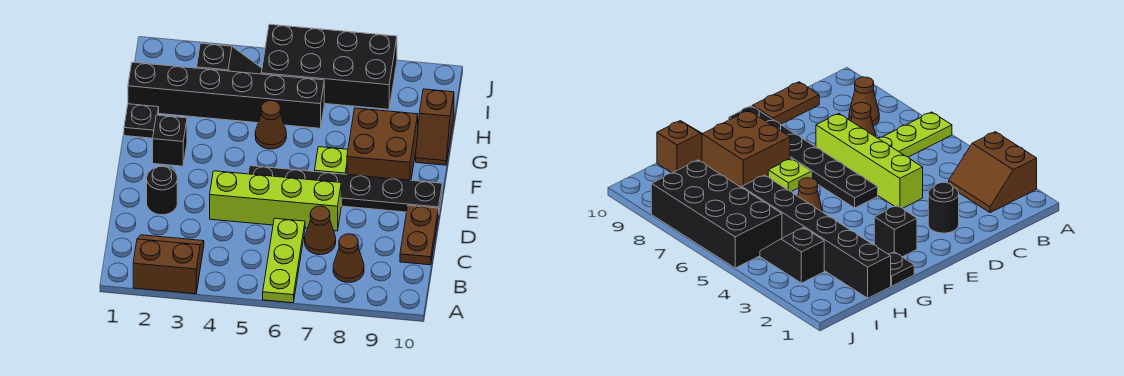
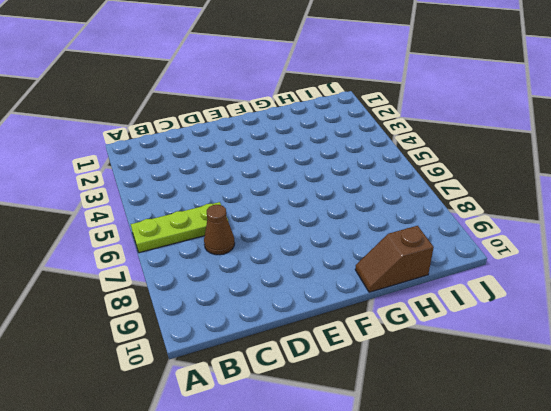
none -> brown slope A2:B3 level 1 top A
none -> brown cone B8 level 1
none -> brown plate C10:D10 level 1

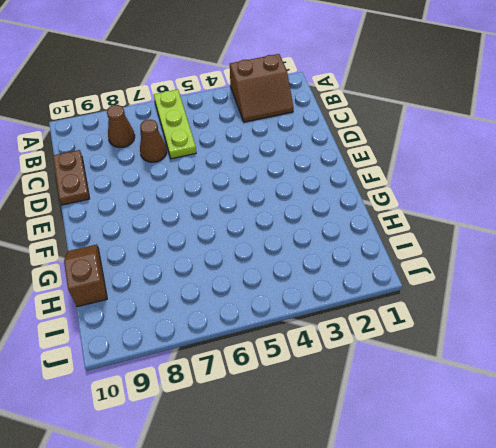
none -> black round brick D2 level 1
none -> lime brick D4:D7 level 1
none -> black plate E5:E10 level 1

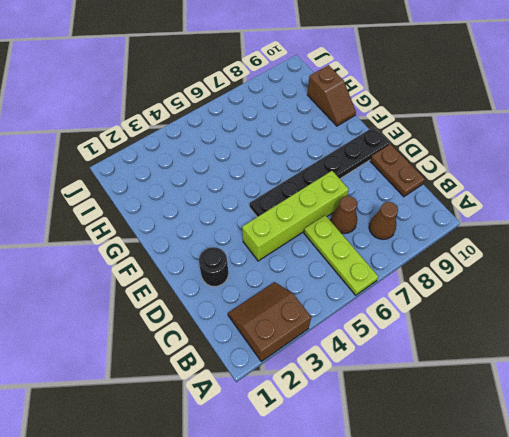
none -> black brick F2 level 1
none -> lime plate F7 level 1
none -> brown brick F8:G9 level 1

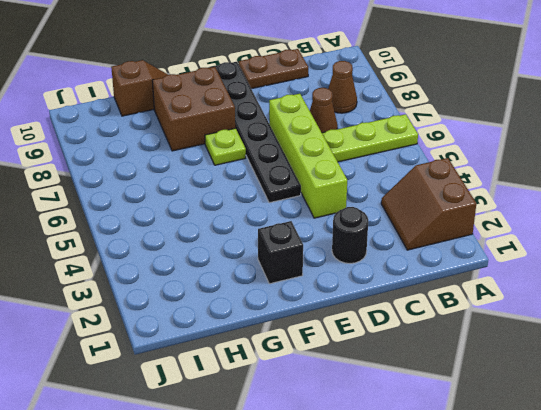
none -> black plate G1 level 1
none -> brown cone G5 level 1
none -> black brick H1:H6 level 1

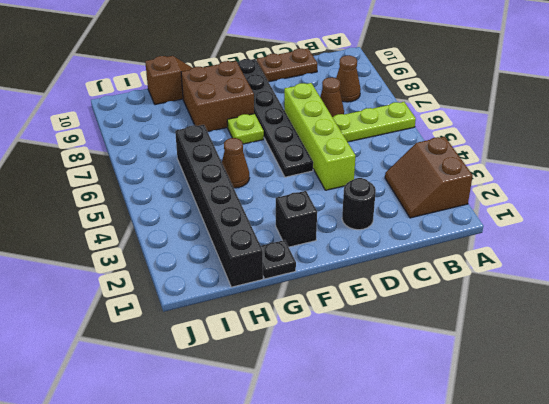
none -> black slope I3:I4 level 1 top 3
none -> black brick I5:J8 level 1

